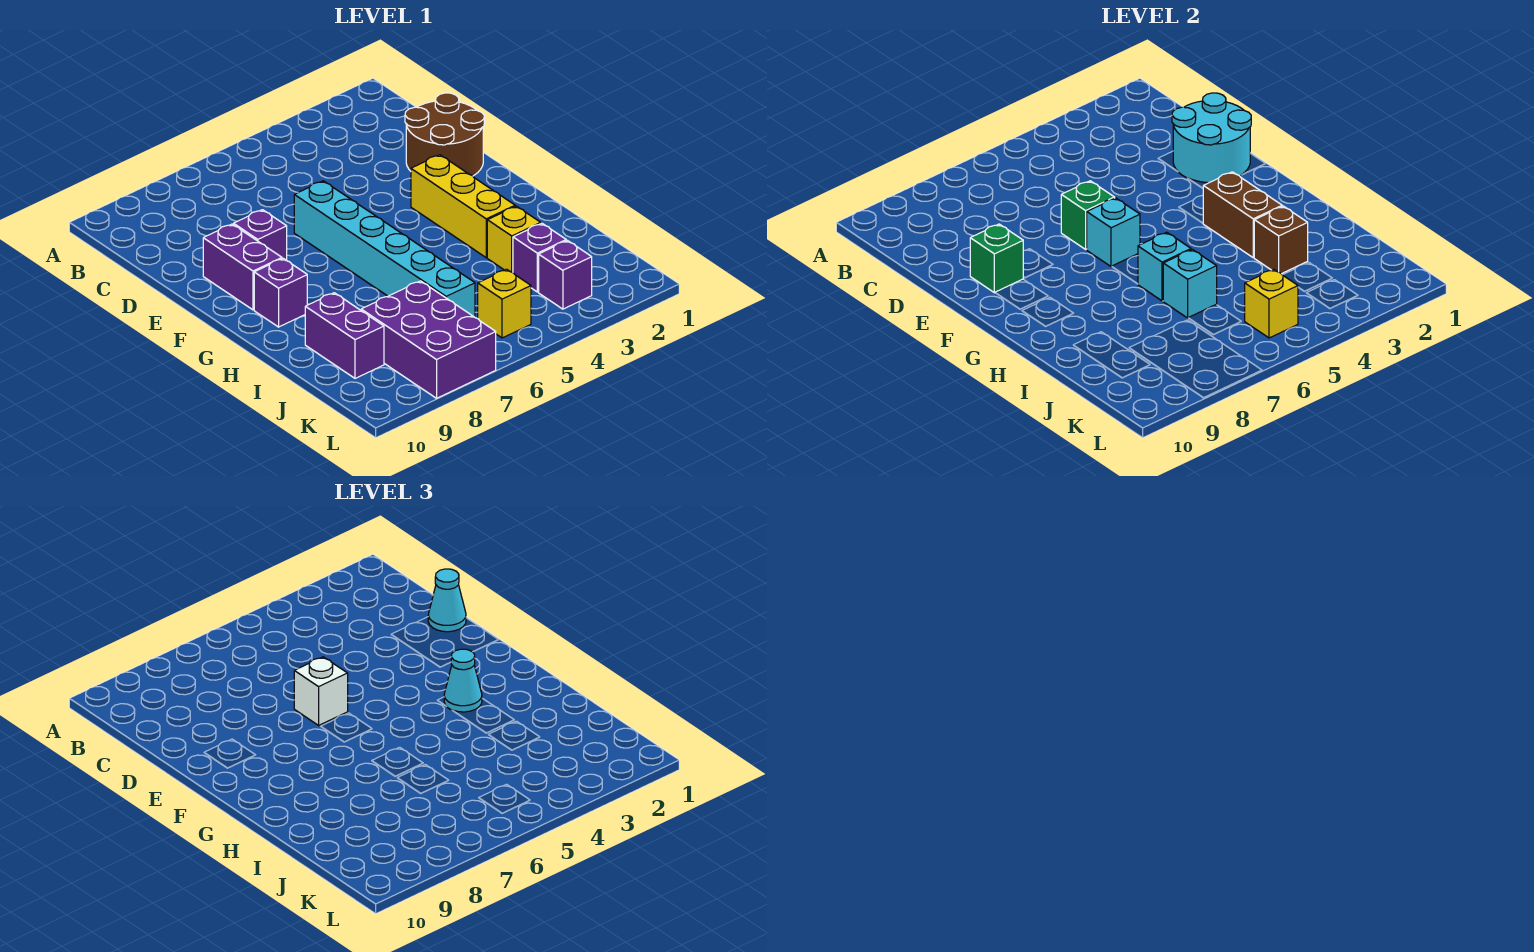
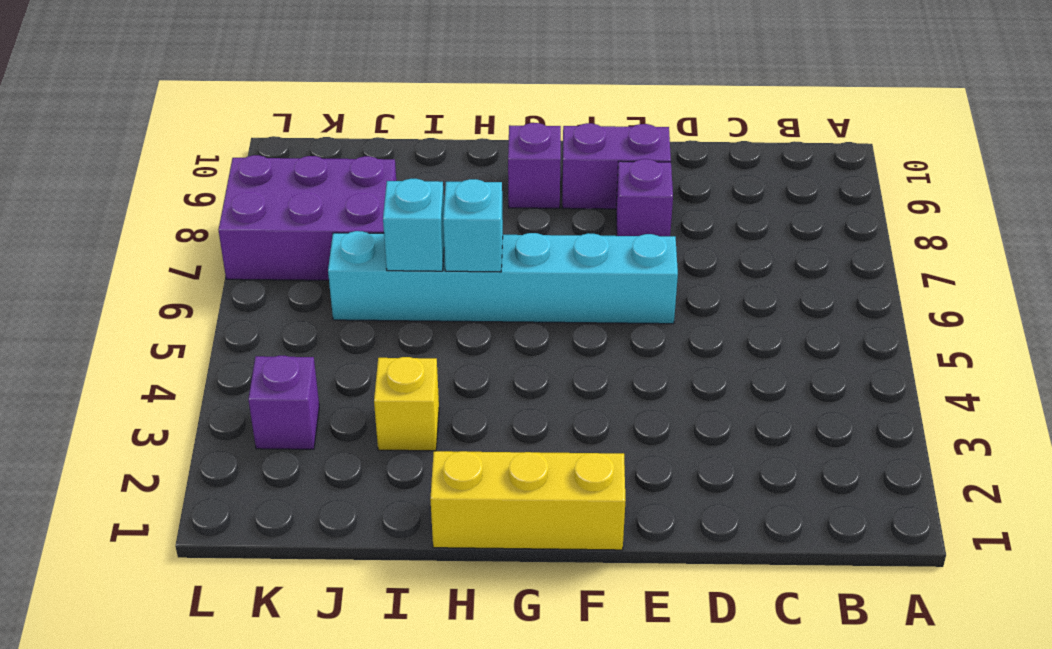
yellow brick F1:H1 level 1 -> yellow brick F3:H3 level 1
none -> brown round brick D1:E2 level 1
none -> purple brick I9:J9 level 1
none -> purple brick J3 level 1

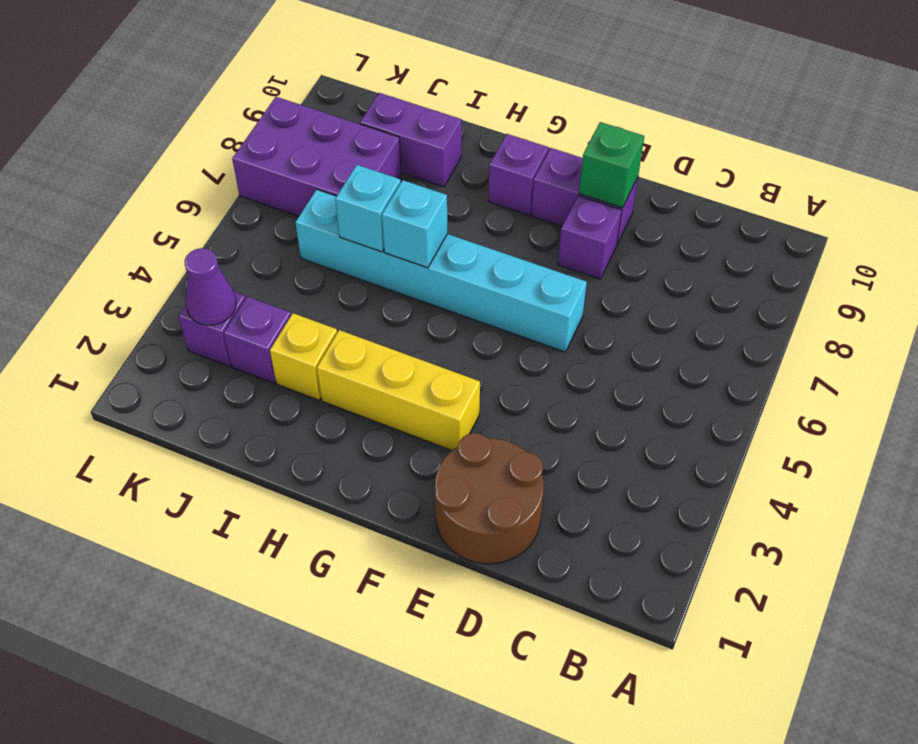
purple cone K3 level 2 -> none
none -> yellow brick K5 level 1
none -> cyan round brick D1:E2 level 2
none -> green brick E6 level 2

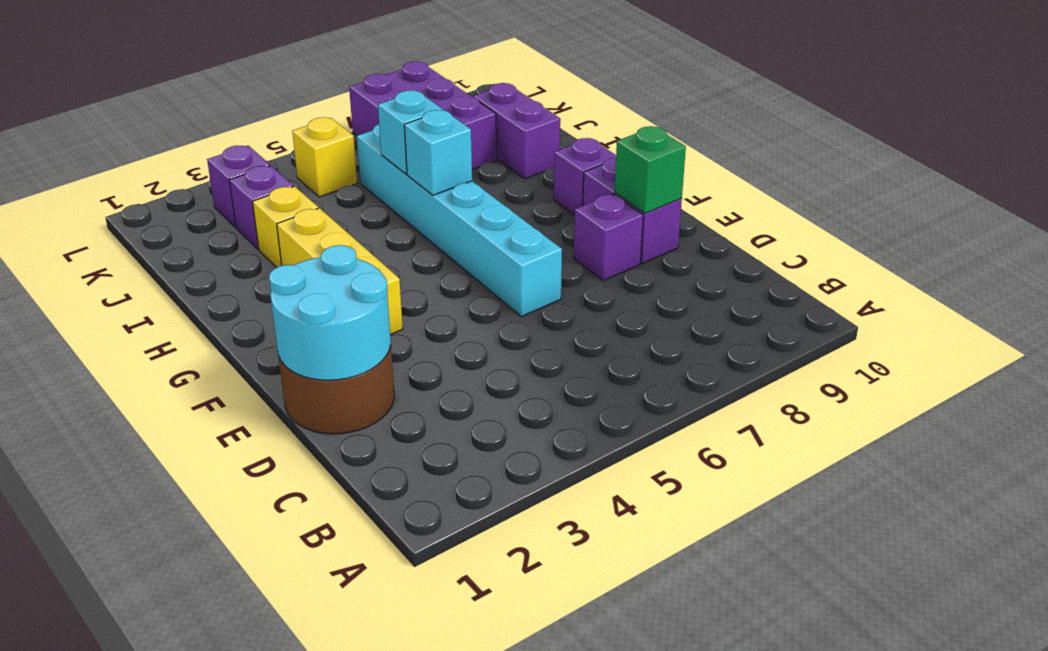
none -> green brick E6 level 2
none -> cyan brick F6 level 2
none -> brown brick G3:H3 level 2

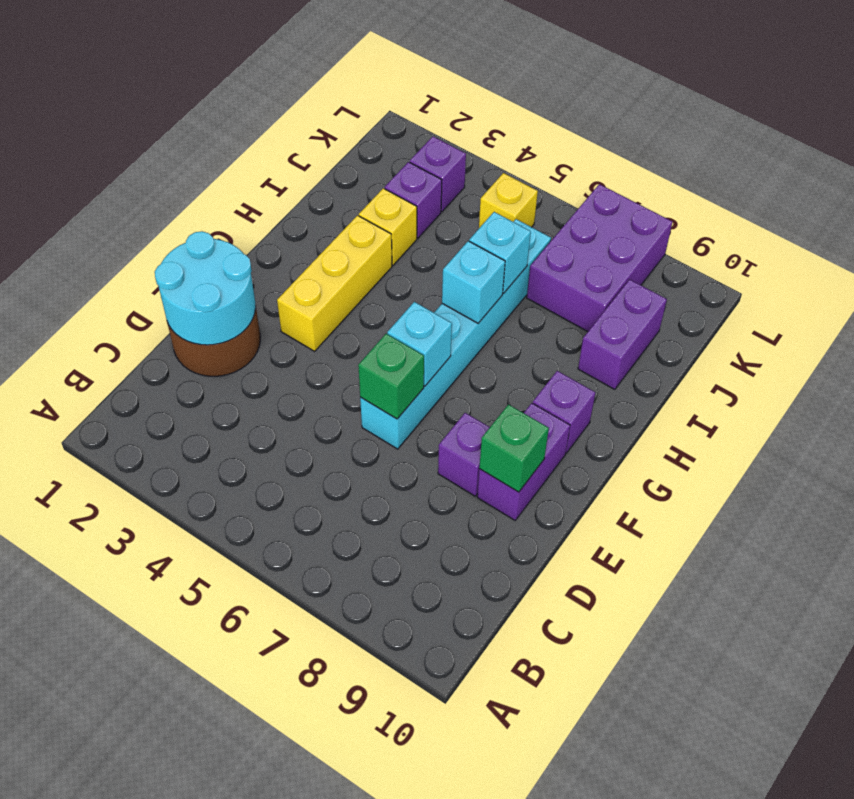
none -> brown brick G3:H3 level 2
none -> brown brick I3 level 2
none -> yellow brick K5 level 2

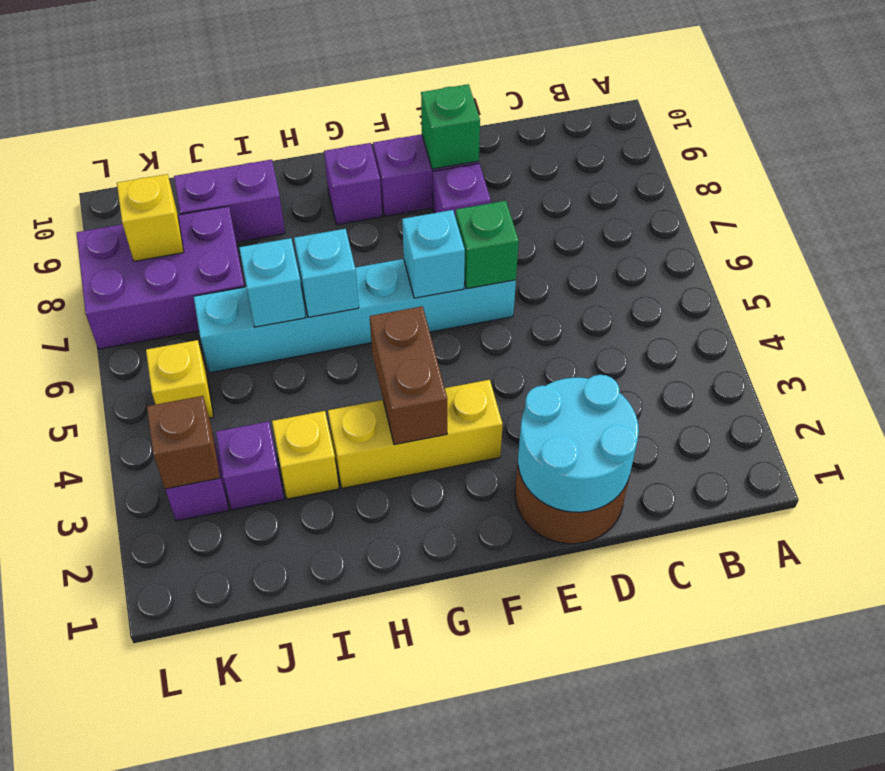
brown brick G3:G4 level 2 -> brown brick G3:H3 level 2
brown brick K3 level 2 -> brown brick I3 level 2
yellow brick K8 level 2 -> yellow brick K5 level 2
none -> cyan cone D1 level 3
none -> white brick E6 level 3
none -> cyan cone G3 level 3

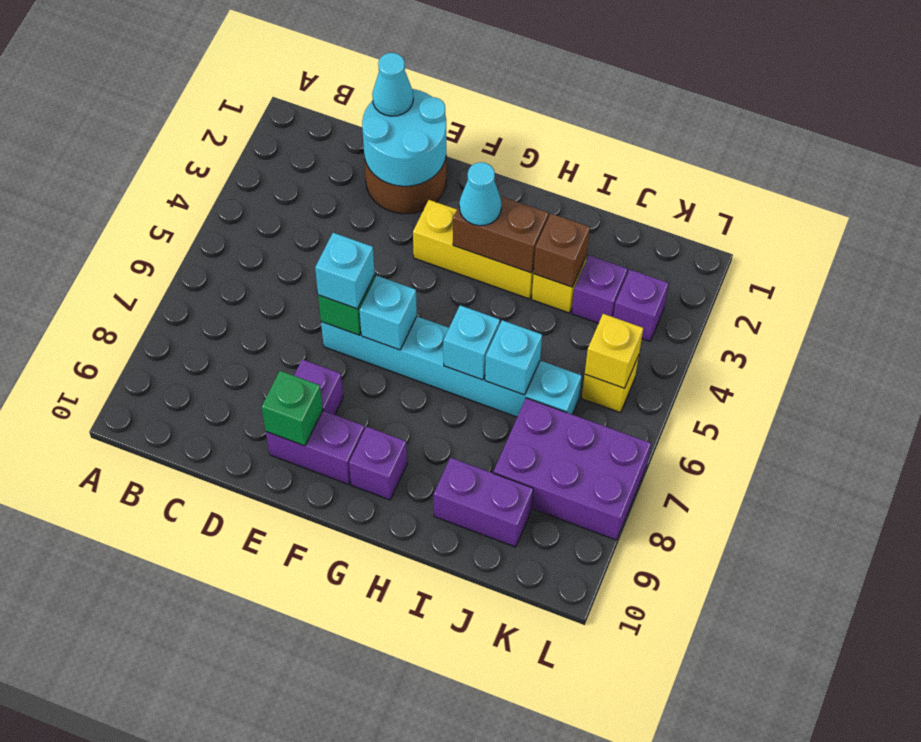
cyan brick E6 level 3 -> white brick E6 level 3

